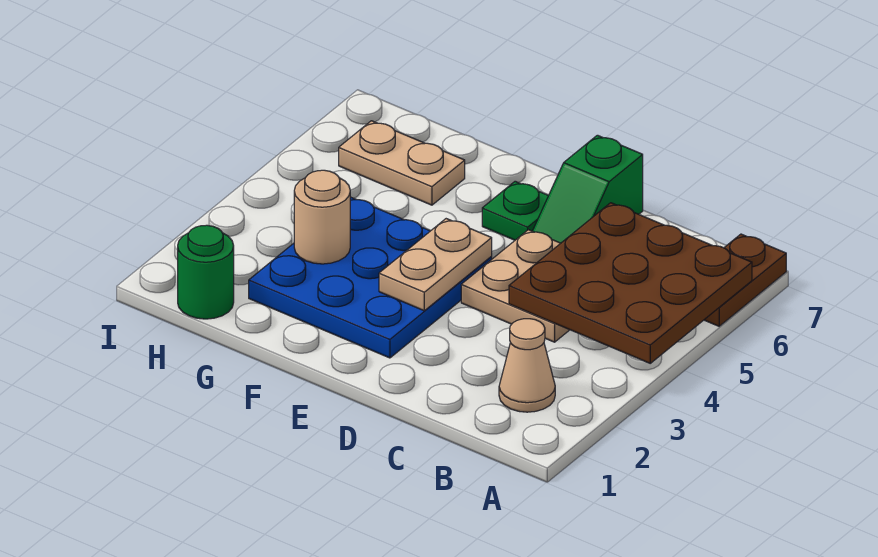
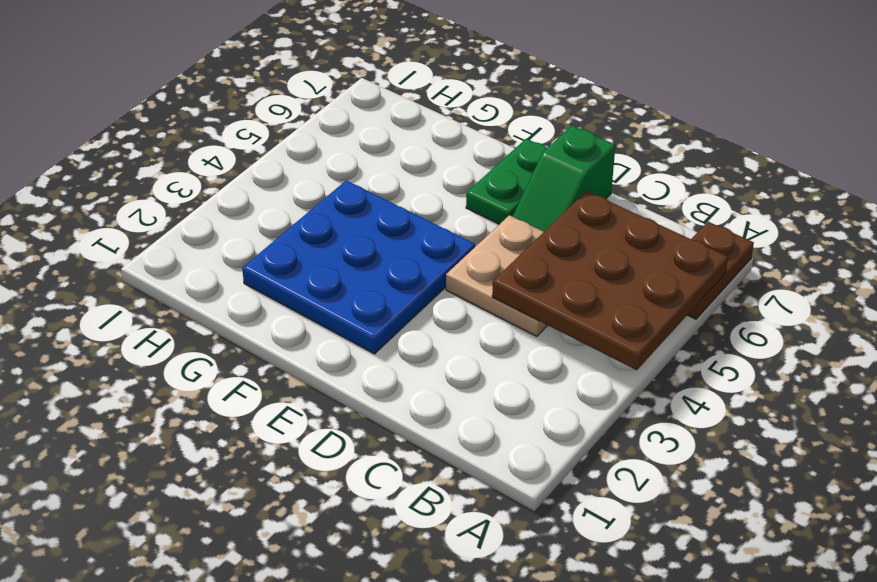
green plate E6:E7 level 1 -> green plate E6 level 1
none -> tan cone B2 level 1
none -> tan plate G6:H6 level 1

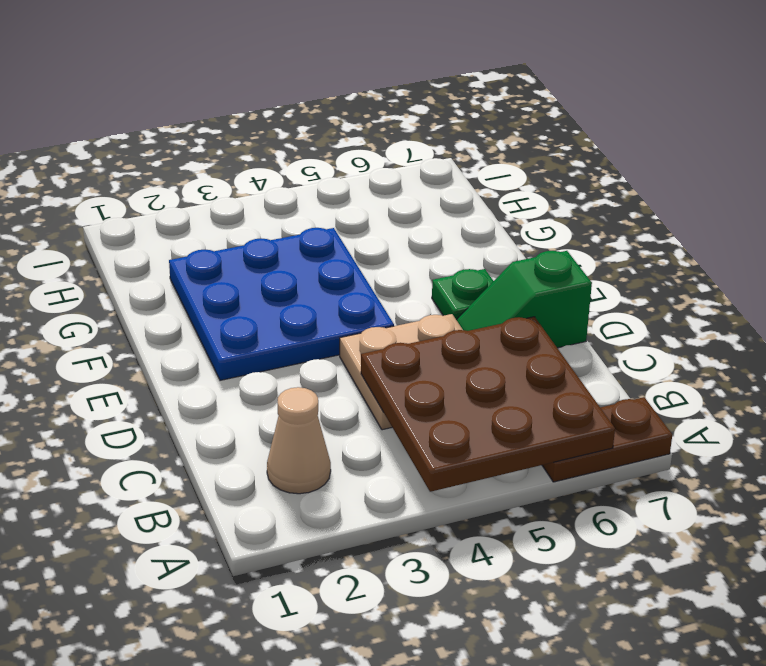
none -> tan plate G6:H6 level 1
none -> green round brick H1 level 1

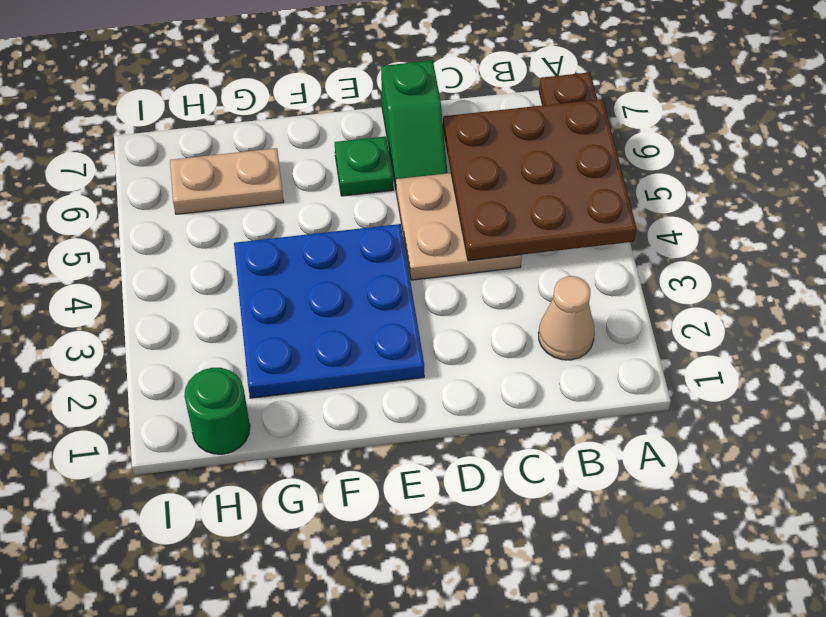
none -> tan plate E3:E4 level 2
none -> tan round brick G3 level 2

